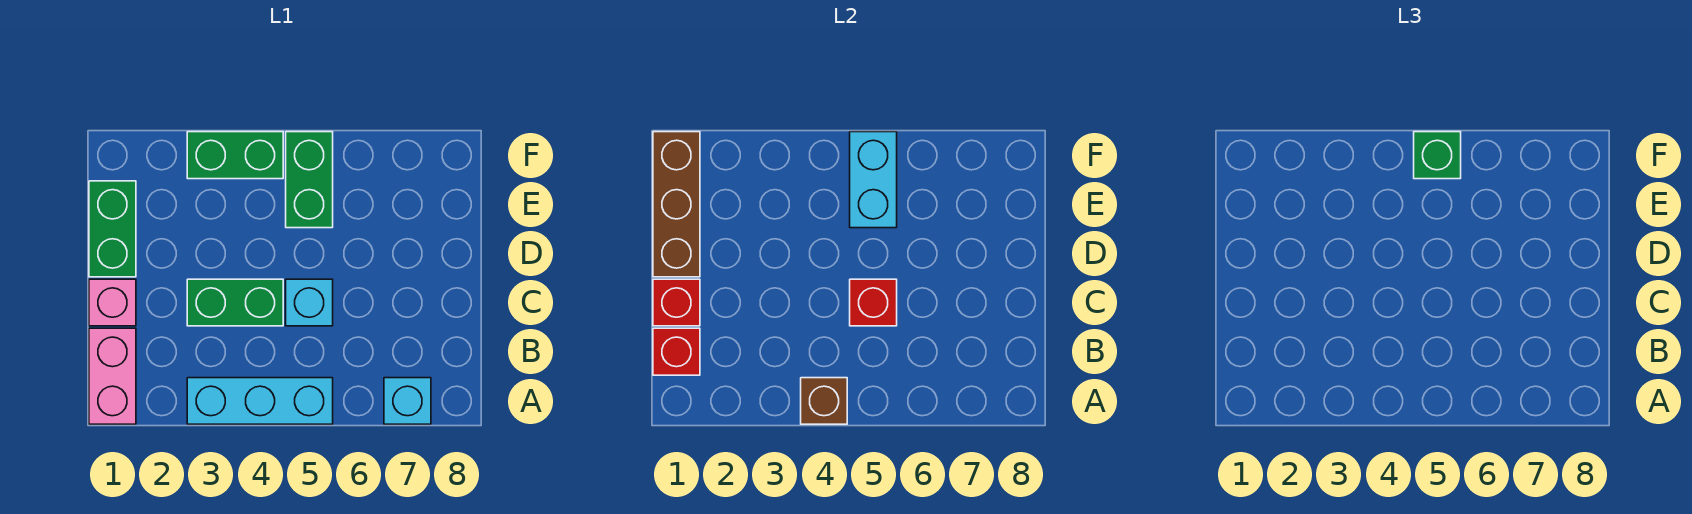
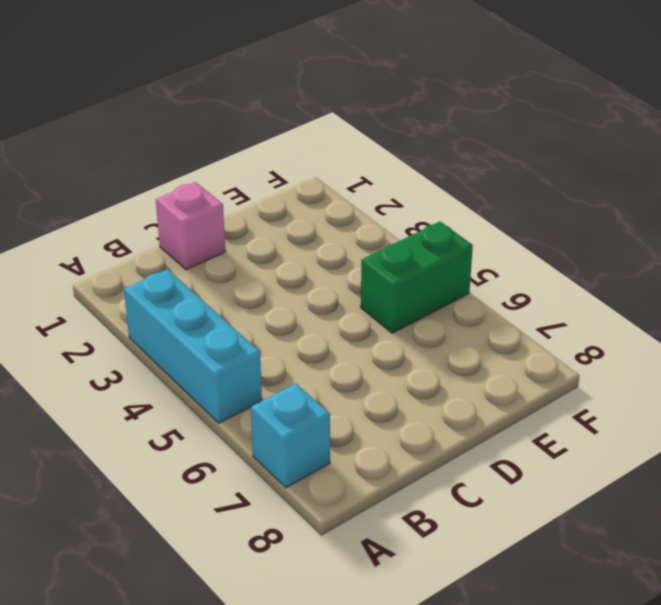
none -> pink brick A1:B1 level 1
none -> green brick C3:C4 level 1
none -> cyan brick C5 level 1

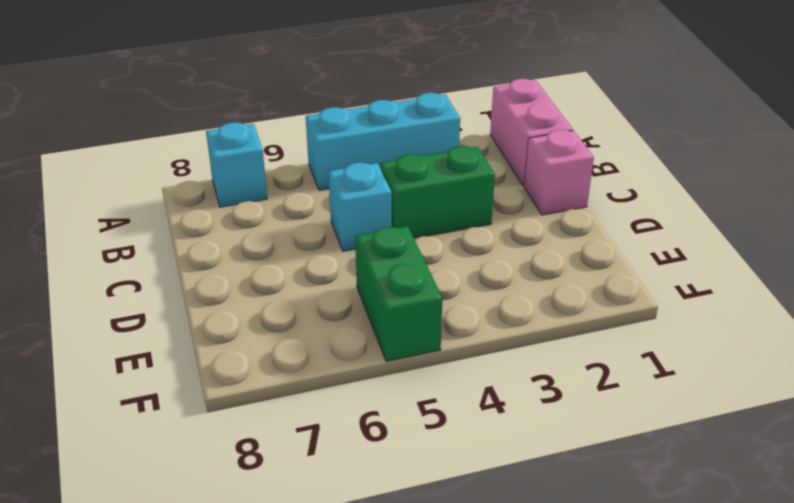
none -> green brick D1:E1 level 1
none -> green brick F3:F4 level 1
none -> brown brick A4 level 2

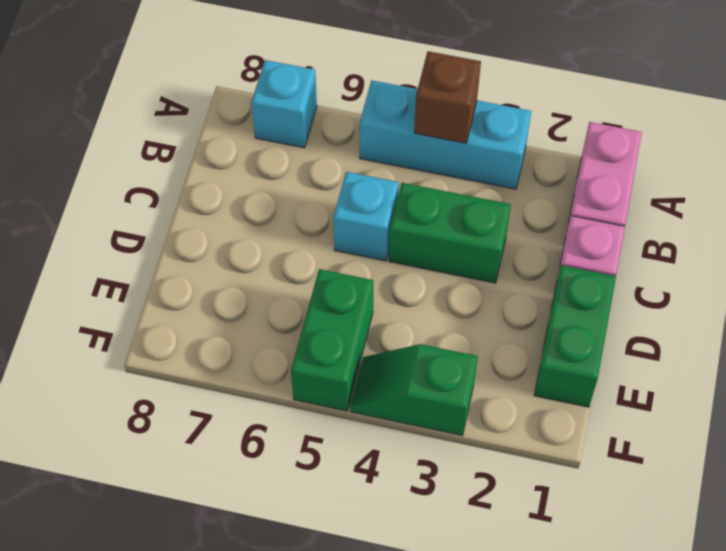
green slope F3:F4 level 1 top 3 -> green brick F3:F4 level 1
none -> red brick B1 level 2
none -> red brick C1 level 2
none -> red brick C5 level 2

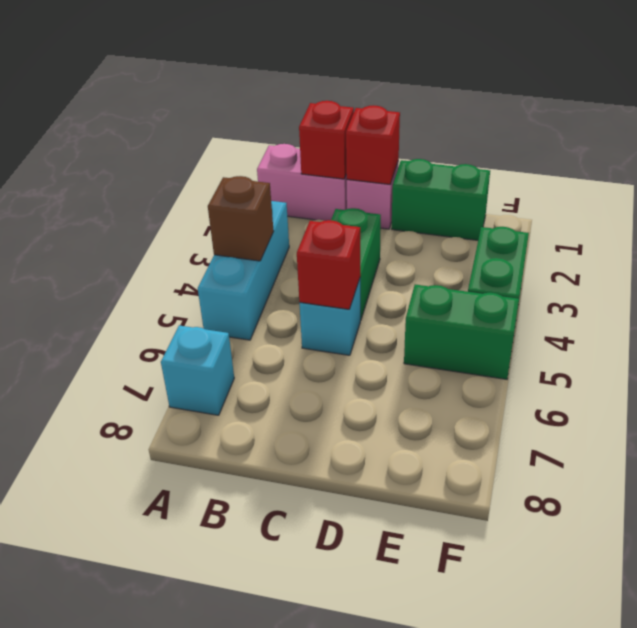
none -> brown brick D1:F1 level 2
none -> cyan brick E5:F5 level 2
none -> green brick F5 level 3

